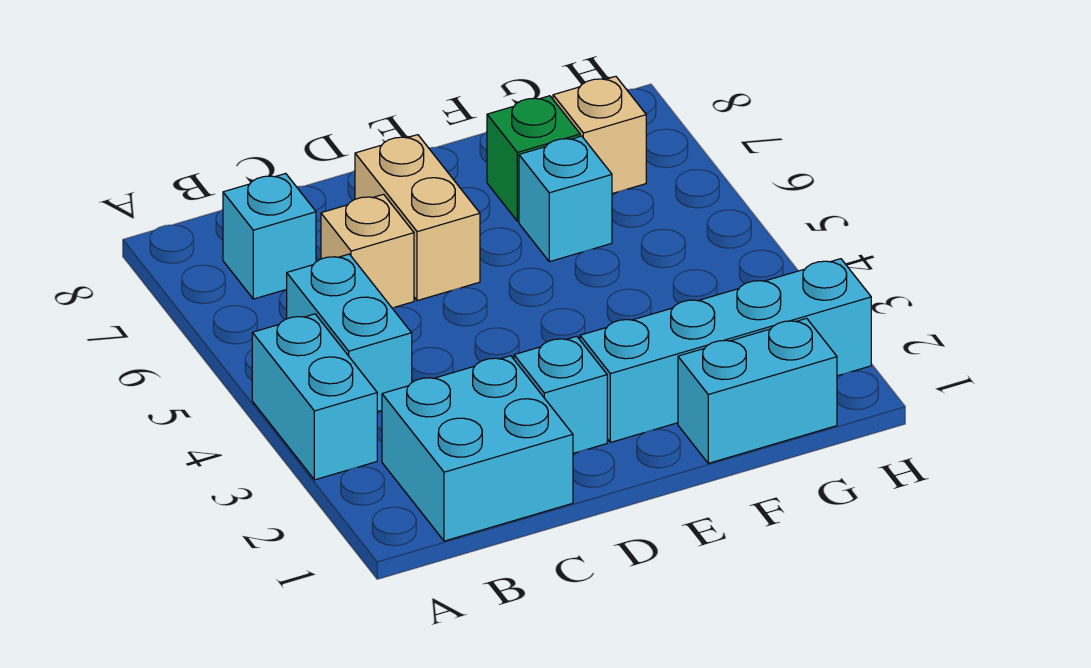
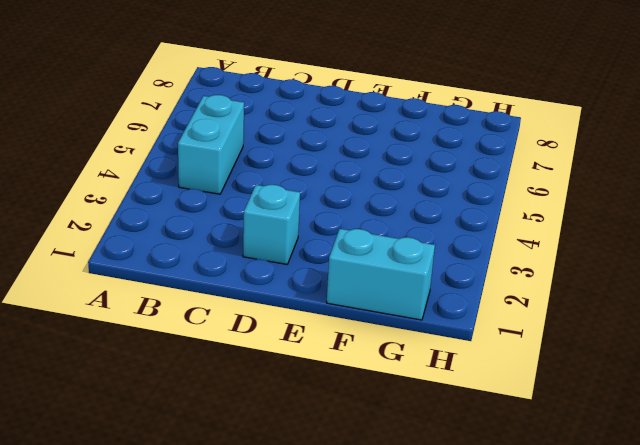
none -> cyan brick A3:A4 level 1
none -> cyan brick B1:C2 level 1
none -> cyan brick B7 level 1

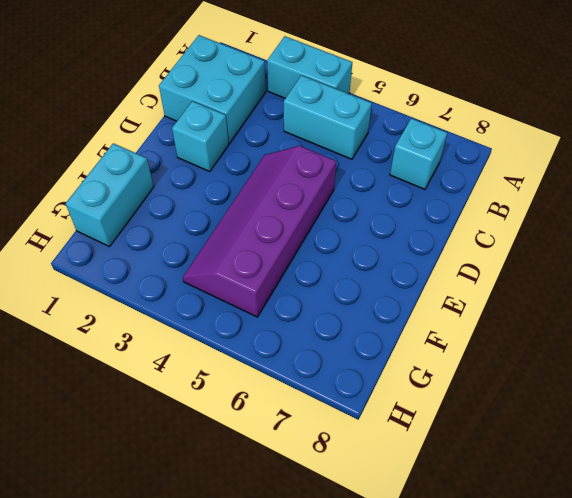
purple slope D4:G5 level 1 top 5 -> none
none -> tan brick C6 level 1
none -> tan brick D6:D7 level 1
none -> cyan brick E2:H2 level 1

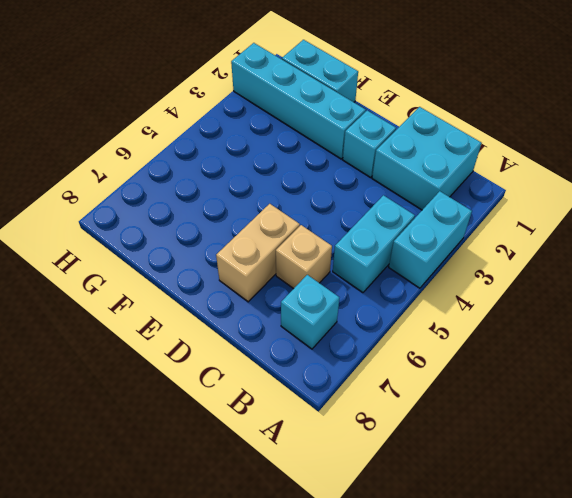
none -> cyan brick F6 level 1
none -> green brick F7 level 1
none -> tan brick G7 level 1

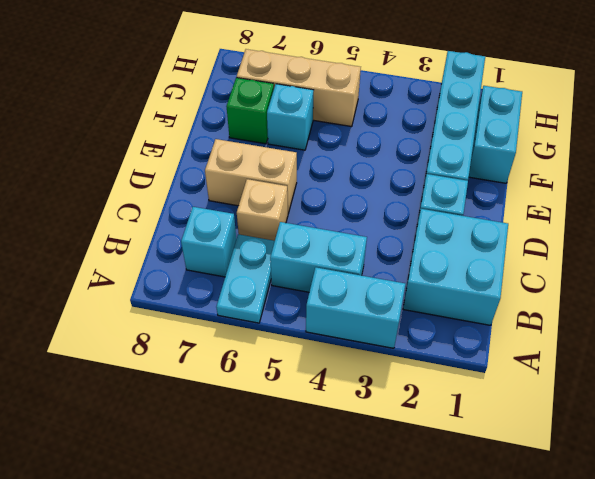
cyan plate A6:B6 level 1 -> none
tan brick G5:G7 level 1 -> tan brick G7 level 1

